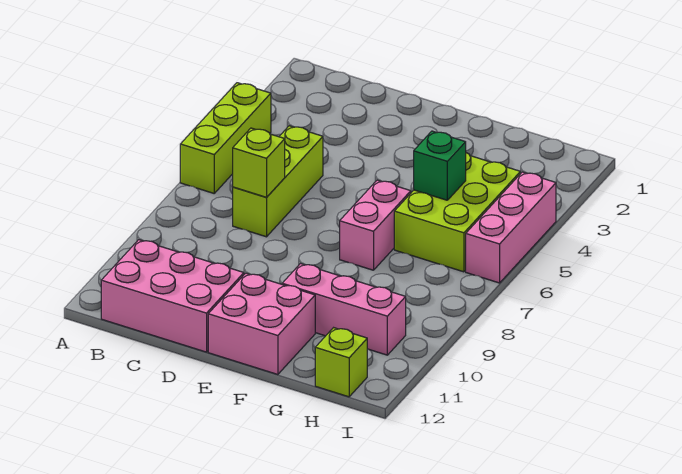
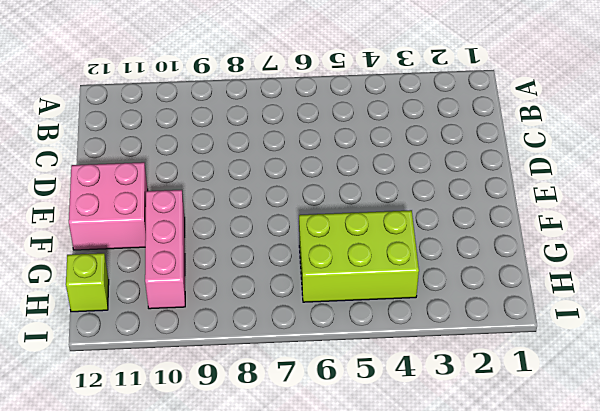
none -> lime brick A4:A6 level 1
none -> pink brick B11:D12 level 1

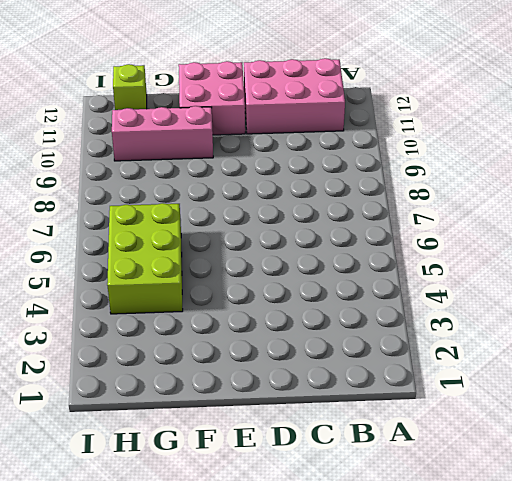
none -> lime brick A4:A6 level 1
none -> lime brick C5:C7 level 1

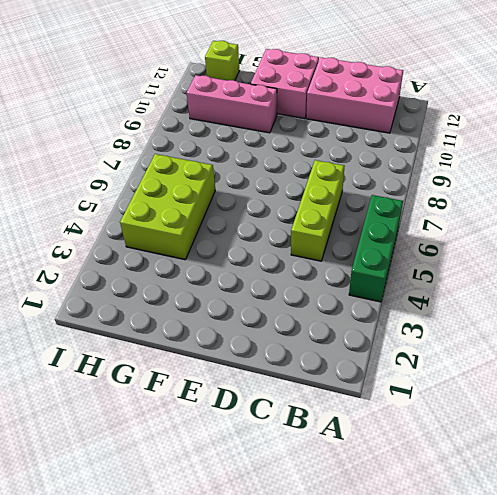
green brick A4:A6 level 1 -> lime brick A4:A6 level 1
none -> pink brick F6:F7 level 1
none -> pink brick I4:I6 level 1

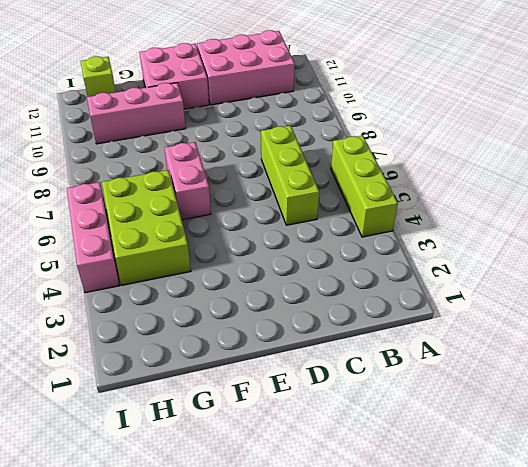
none -> lime brick C7 level 2
none -> green brick G5 level 2

